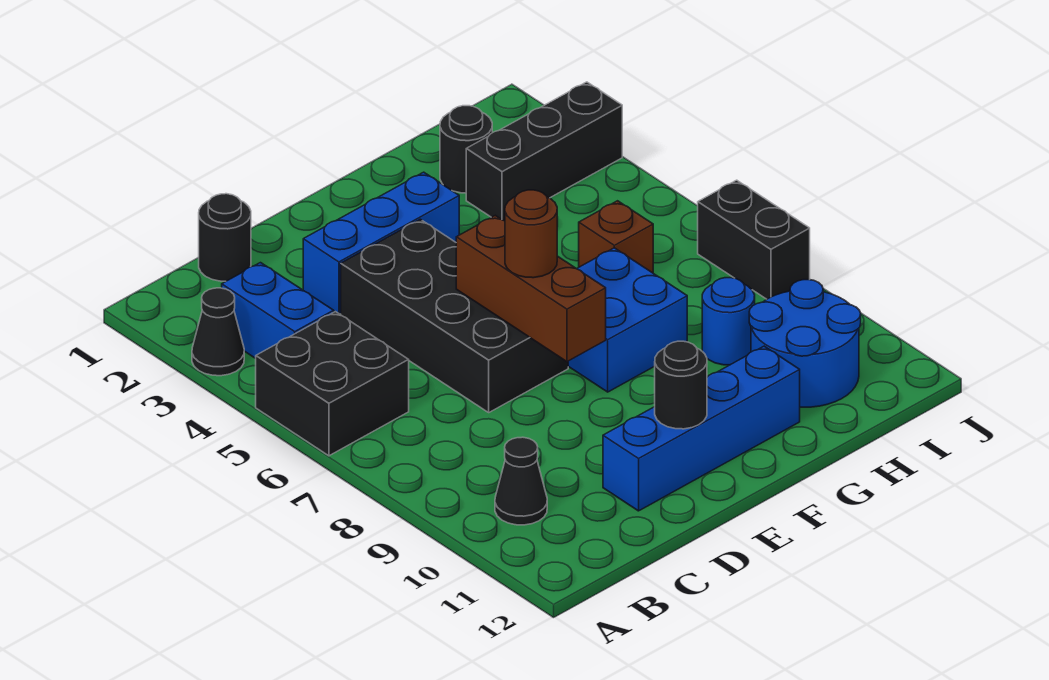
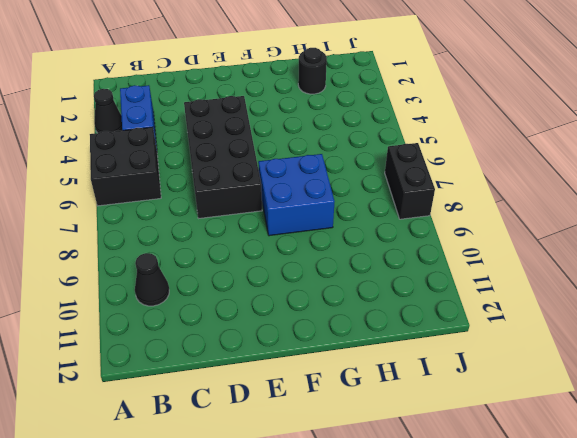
none -> black round brick C1 level 1
none -> blue brick D3:F3 level 1
none -> blue brick D11:G11 level 1

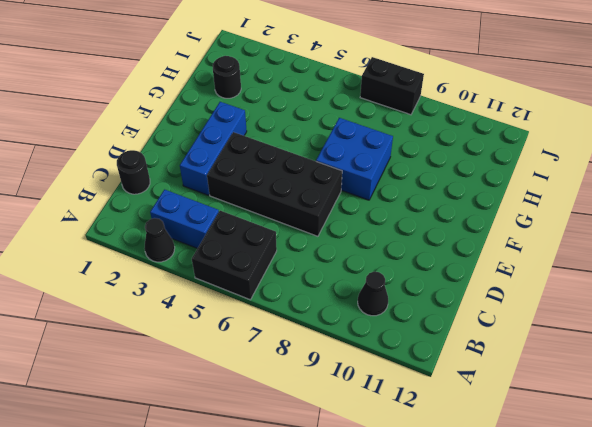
none -> blue brick D11:G11 level 1
none -> black brick H3:J3 level 1
none -> brown brick H6 level 1

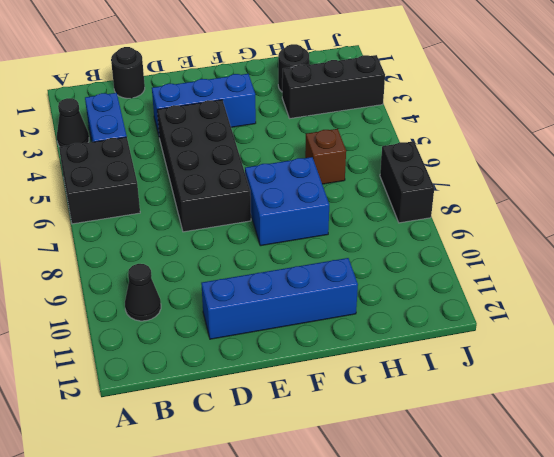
none -> blue round brick H9 level 1
none -> blue round brick H10:I11 level 1
none -> brown brick E6:E8 level 2

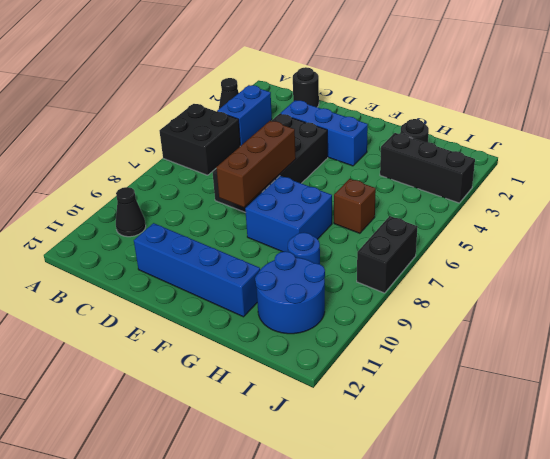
none -> black round brick E11 level 2
none -> brown round brick E7 level 3

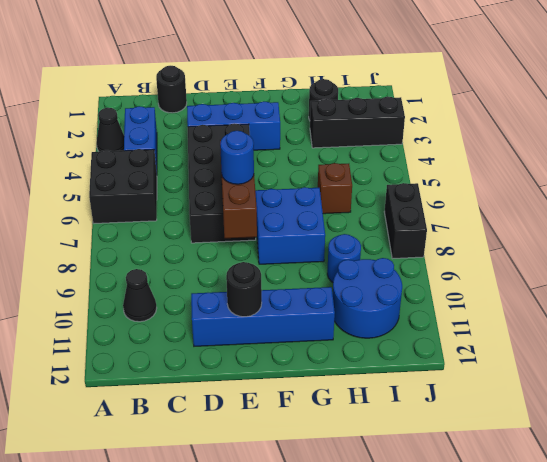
blue round brick E7 level 3 -> brown round brick E7 level 3

